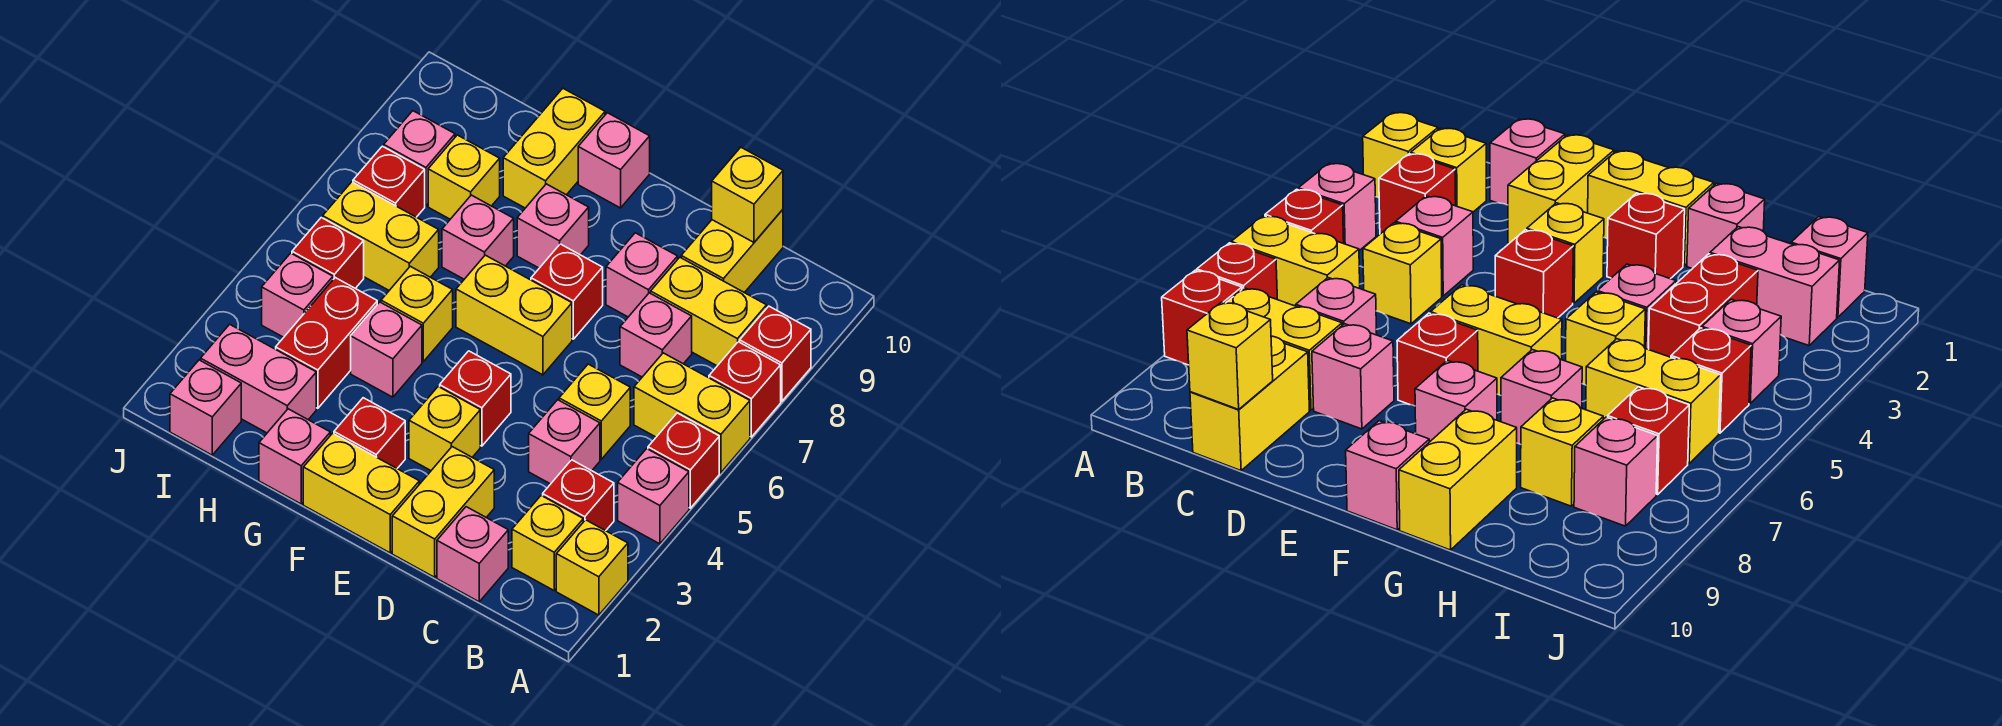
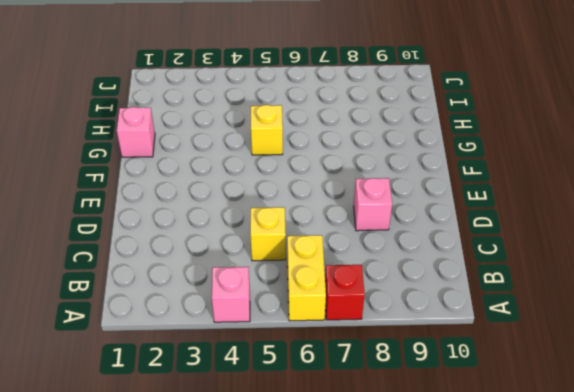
none -> yellow brick A2 level 1
none -> red brick A5 level 1
none -> red brick A8 level 1
none -> yellow brick B2 level 1

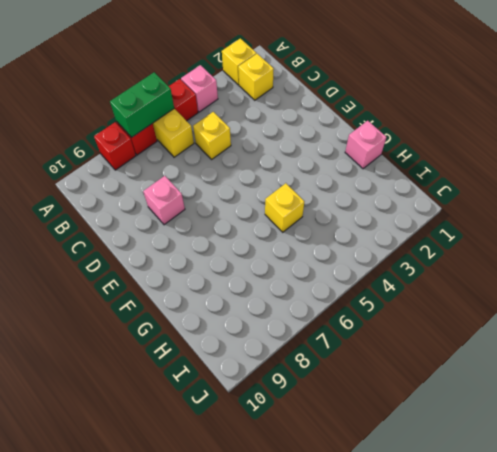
green brick A6:A7 level 2 -> none
none -> red brick B3 level 1
none -> yellow brick B8:C8 level 1
none -> pink brick C1 level 1
none -> pink brick C4 level 1

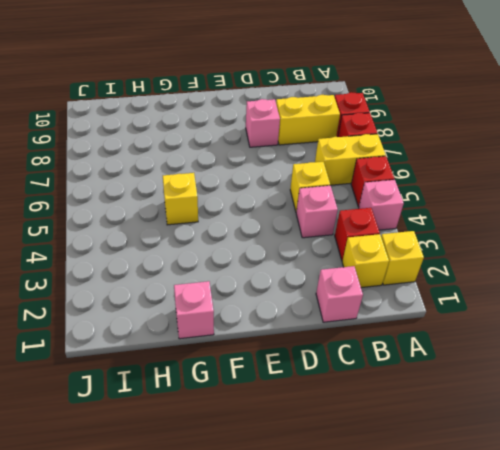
none -> pink brick C7 level 1
none -> yellow brick C9:C10 level 1
none -> yellow brick D1:D2 level 1
none -> yellow brick E1:F1 level 1

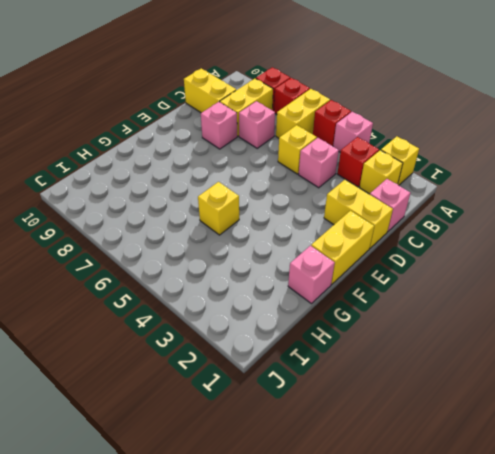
none -> yellow brick E3 level 1
none -> red brick E4 level 1
none -> yellow brick E6:F6 level 1
none -> red brick E7 level 1

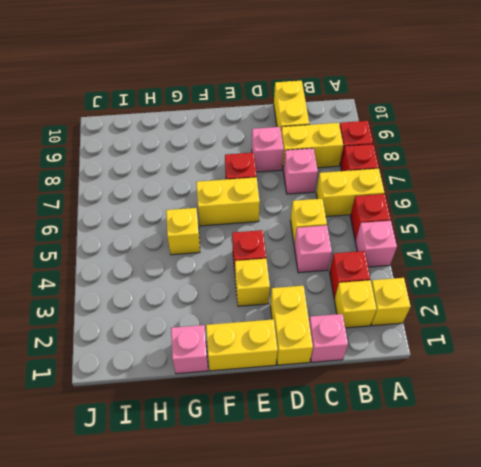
none -> red brick F2 level 1
none -> pink brick F8 level 1
none -> pink brick F10 level 1
none -> pink brick G4 level 1

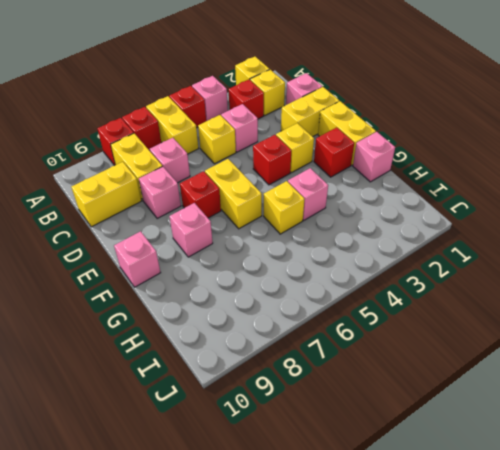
none -> pink brick G7 level 1
none -> yellow brick G9:G10 level 1
none -> pink brick H2:I2 level 1
none -> red brick H3:H4 level 1

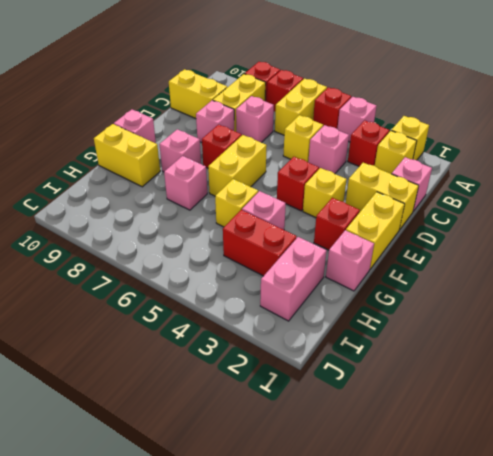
none -> yellow brick H6:I6 level 1
none -> yellow brick H8 level 1
none -> pink brick I1 level 1
none -> pink brick I4 level 1

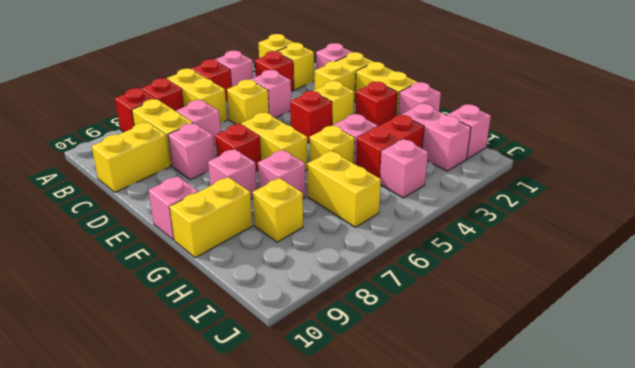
none -> red brick I5 level 1
none -> red brick I7 level 1
none -> pink brick I8 level 1
none -> yellow brick C10 level 2

